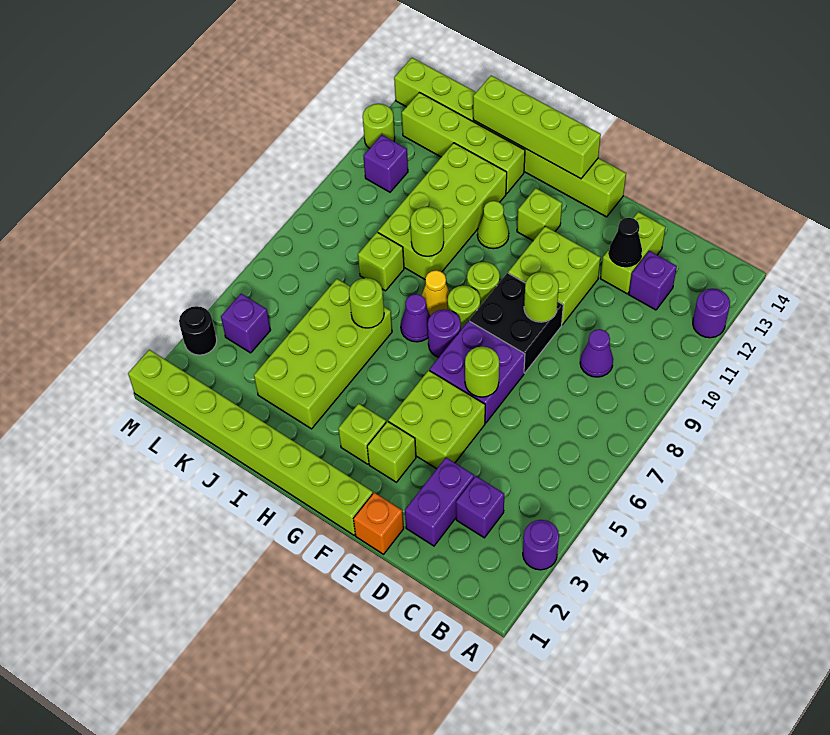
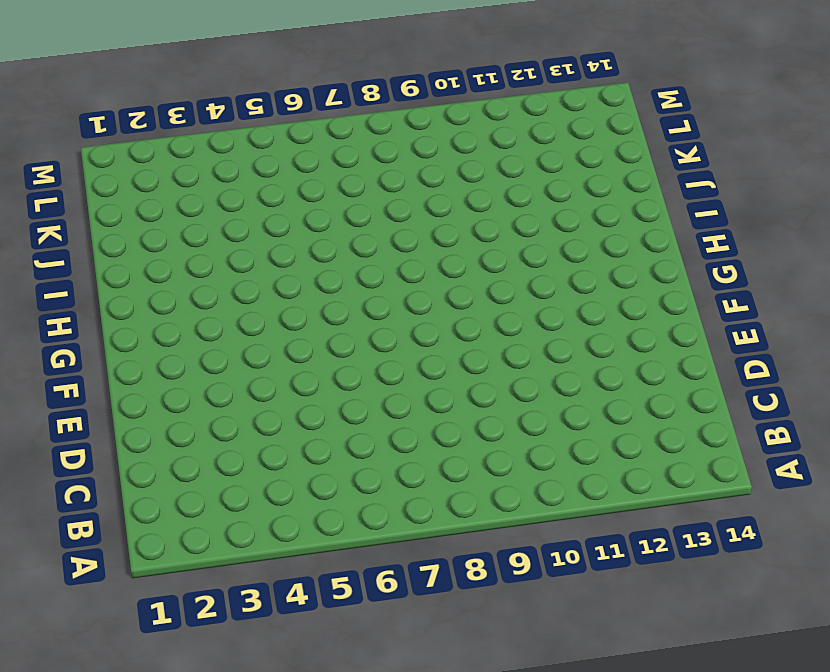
none -> purple round brick A3 level 1
none -> purple round brick A12 level 1
none -> purple brick C3 level 1
none -> purple cone C9 level 1

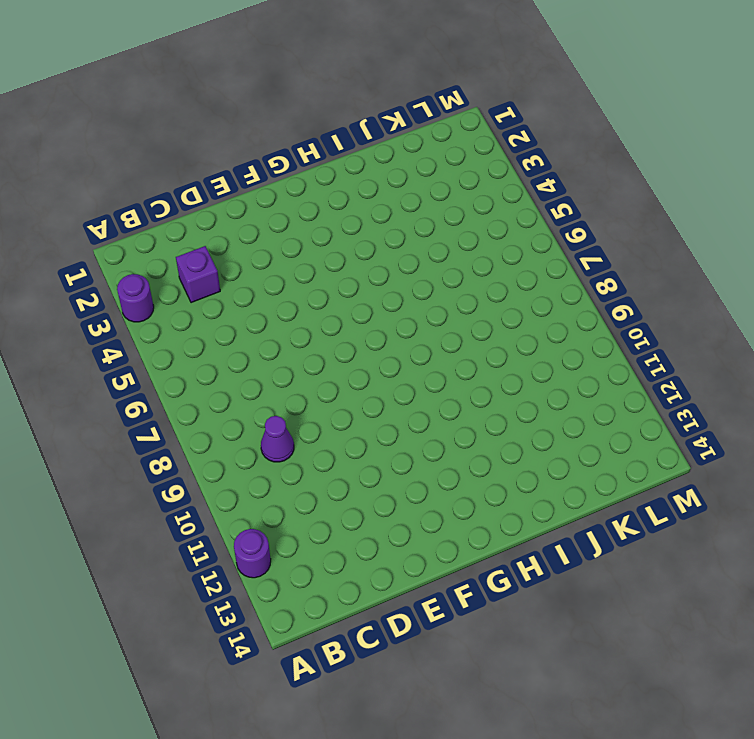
none -> purple brick C12 level 1
none -> purple brick D2:D3 level 1
none -> lime brick D12:D13 level 1
none -> orange brick E1 level 1

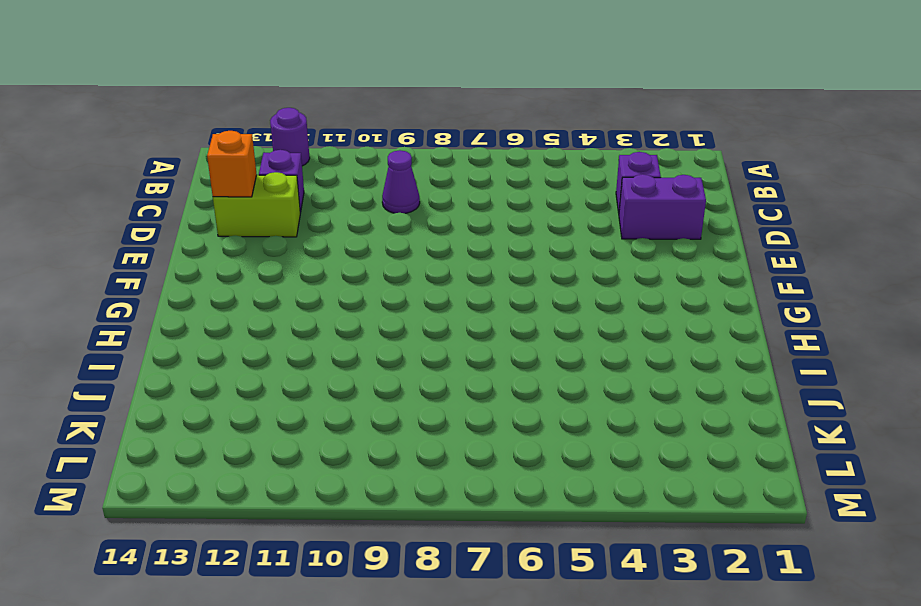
orange brick D13 level 2 -> orange brick E1 level 1
none -> purple round brick A3 level 1
none -> lime brick E4:F5 level 1
none -> purple brick E6:F7 level 1
none -> black brick E8:F9 level 1

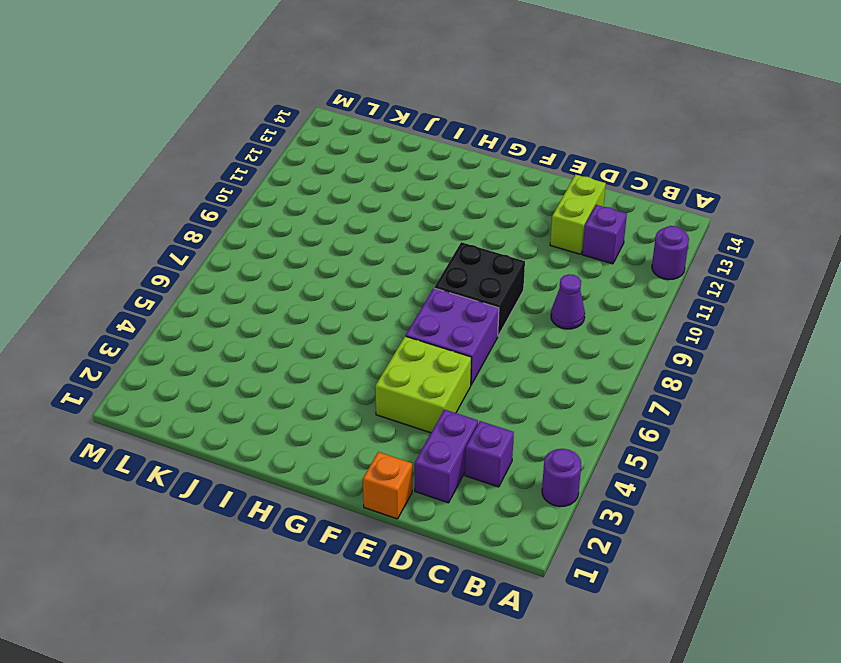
none -> lime brick E10:F11 level 1
none -> lime brick F1:M1 level 1
none -> lime brick F3 level 1
none -> lime brick F14:M14 level 1

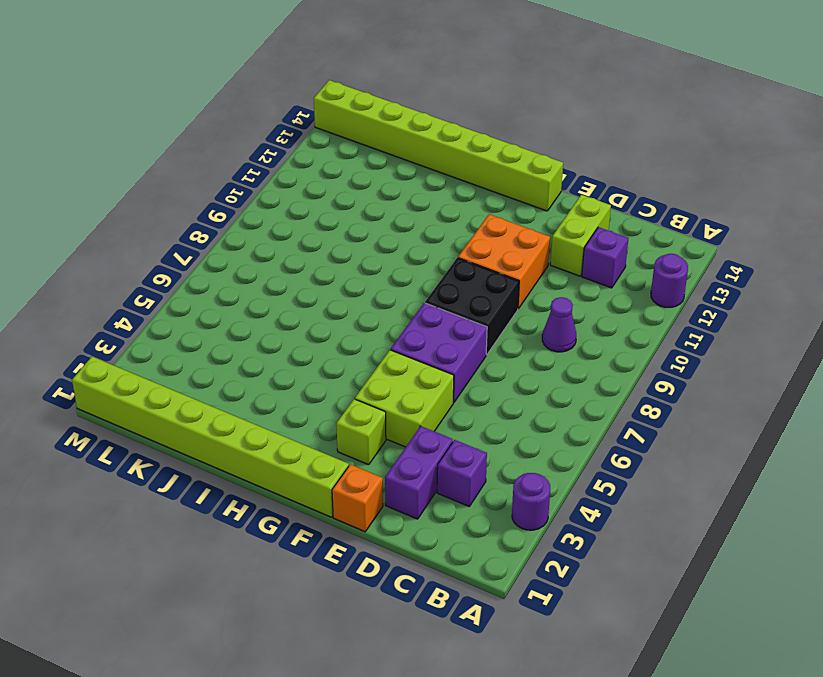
orange brick E10:F11 level 1 -> lime brick E10:F11 level 1
none -> lime brick G3 level 1
none -> purple round brick G7 level 1
none -> lime round brick G8 level 1
none -> lime round brick G9 level 1

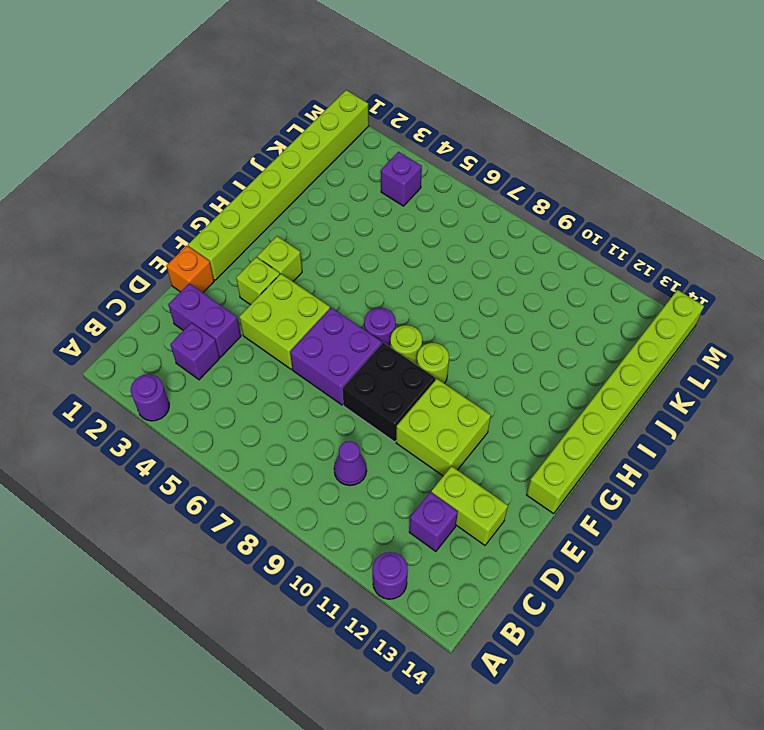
none -> lime brick G12 level 1
none -> purple cone H7 level 1
none -> yellow cone H8 level 1
none -> lime cone H11 level 1

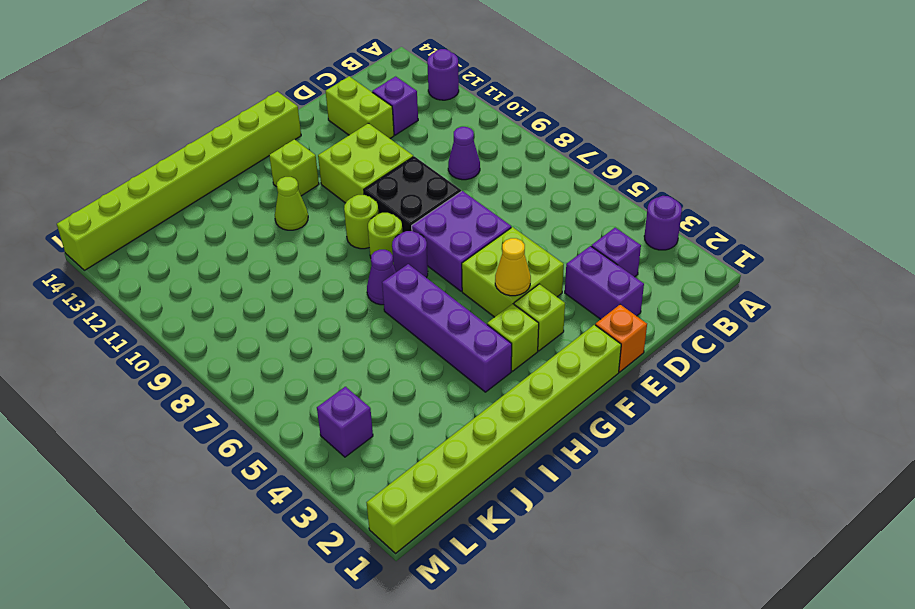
yellow cone F4 level 2 -> yellow cone H8 level 1
purple brick H3:H6 level 1 -> none
none -> lime brick I3:J6 level 1
none -> lime brick I9:J12 level 1
none -> lime brick I13:L13 level 1
none -> lime brick J8 level 1

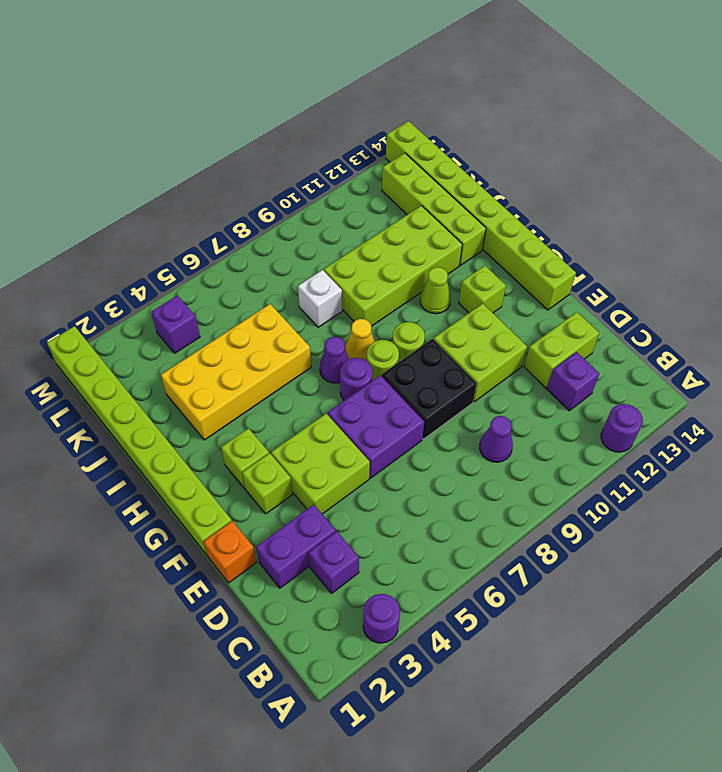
yellow brick I3:J6 level 1 -> lime brick I3:J6 level 1
white brick J8 level 1 -> lime brick J8 level 1
none -> purple brick L11 level 1
none -> black round brick M3 level 1
none -> lime round brick M12 level 1
none -> black cone D12 level 2

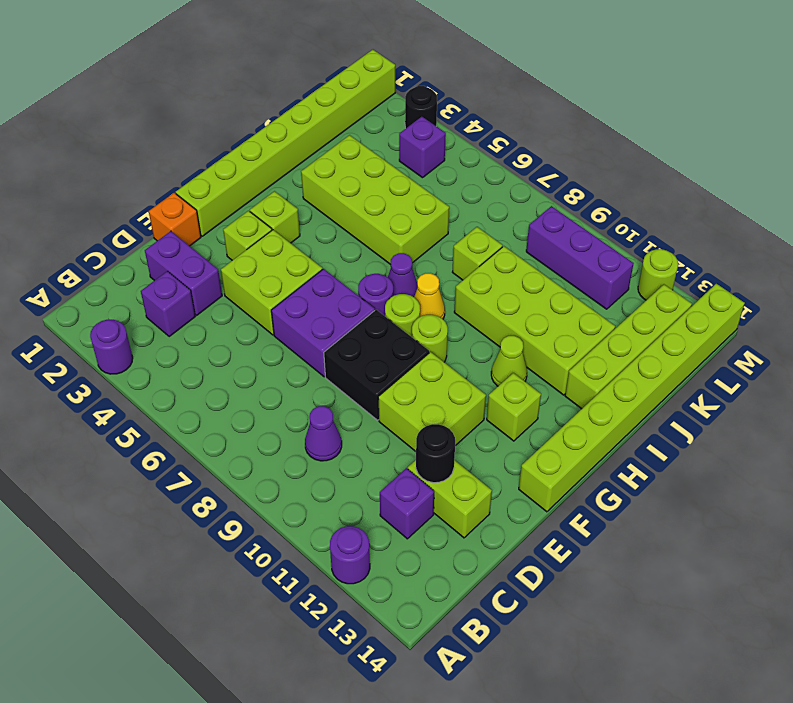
black round brick D12 level 2 -> black cone D12 level 2
purple brick L9:L11 level 1 -> purple brick L11 level 1
none -> lime round brick E6 level 2
none -> lime round brick E9 level 2
none -> lime brick G14:J14 level 2
none -> lime round brick I6 level 2

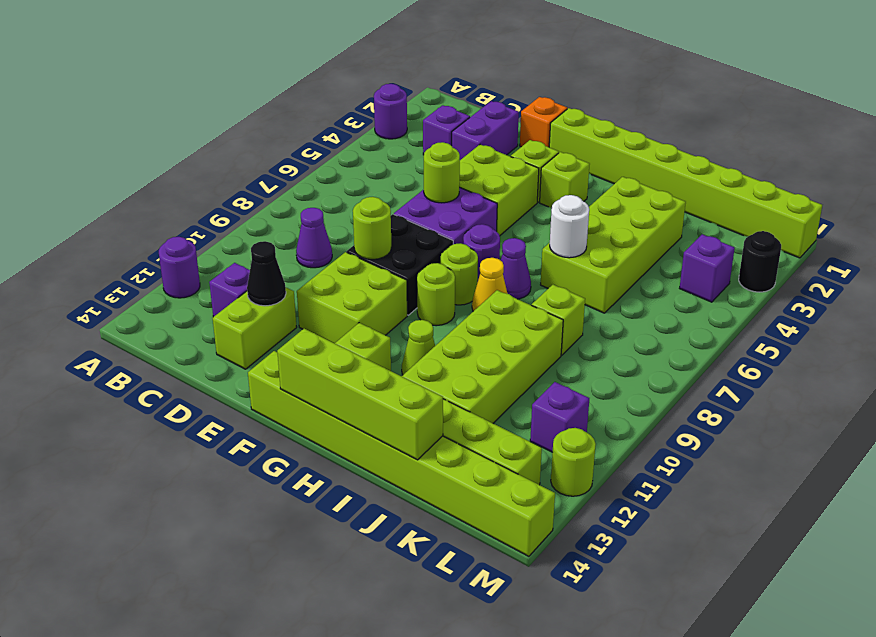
white round brick I6 level 2 -> lime round brick I6 level 2
none -> lime round brick I9 level 2

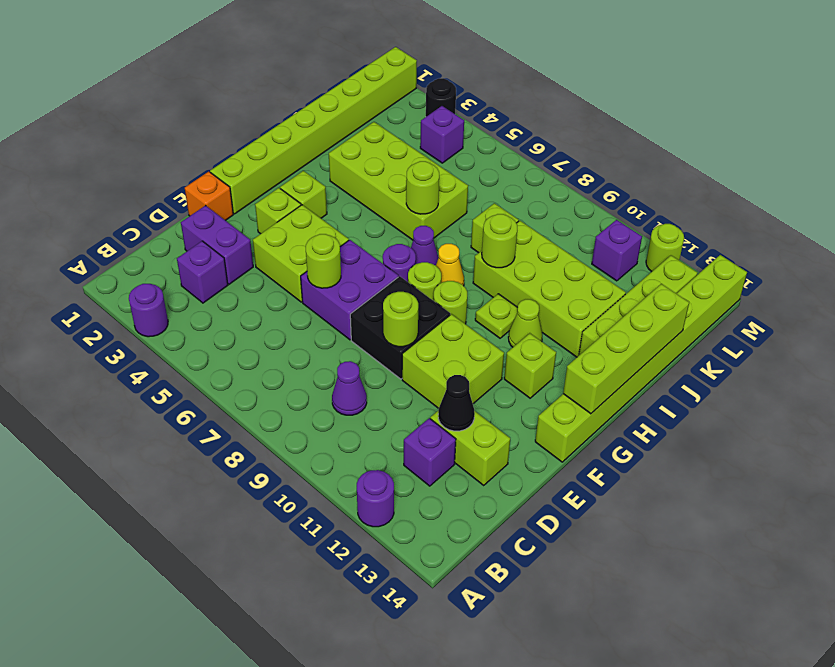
lime plate H10 level 1 -> none

